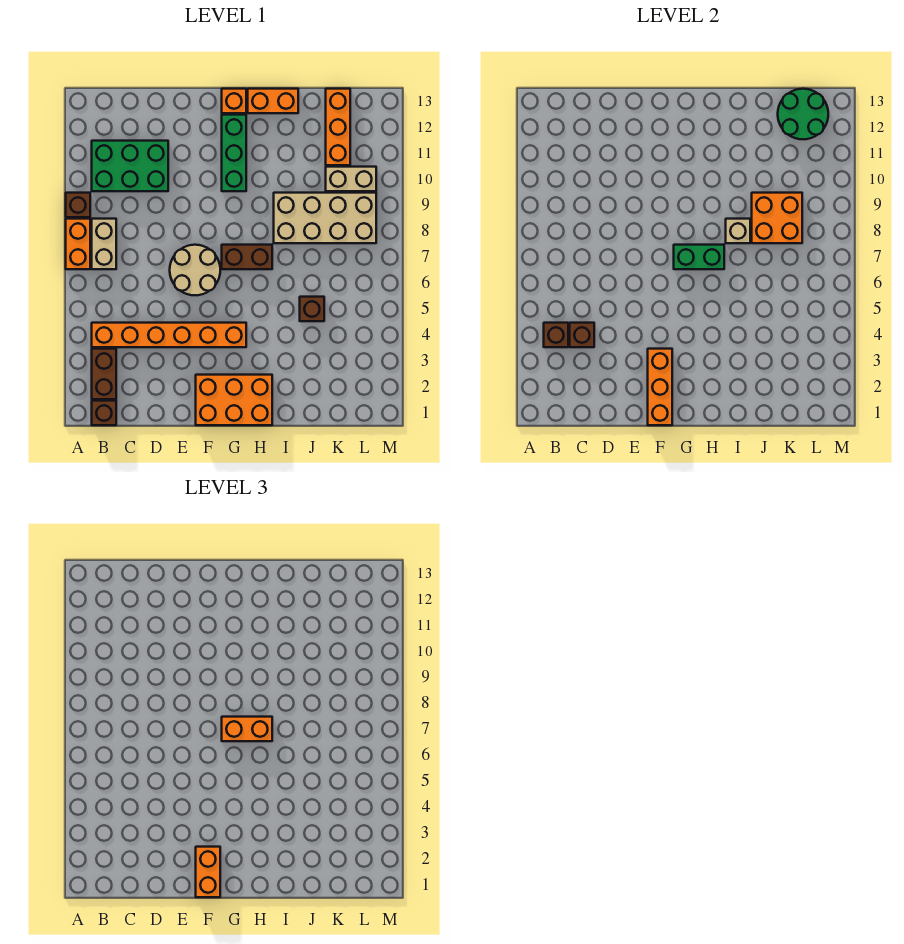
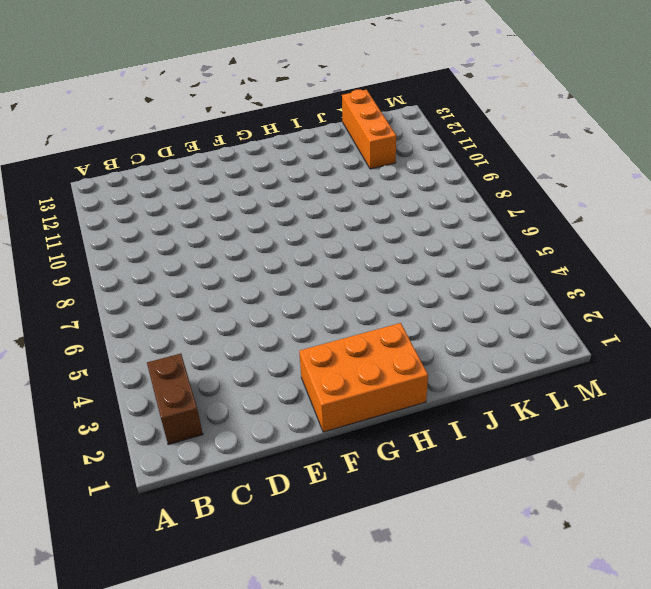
none -> orange brick A7:A8 level 1
none -> brown brick A9 level 1
none -> brown brick B1 level 1

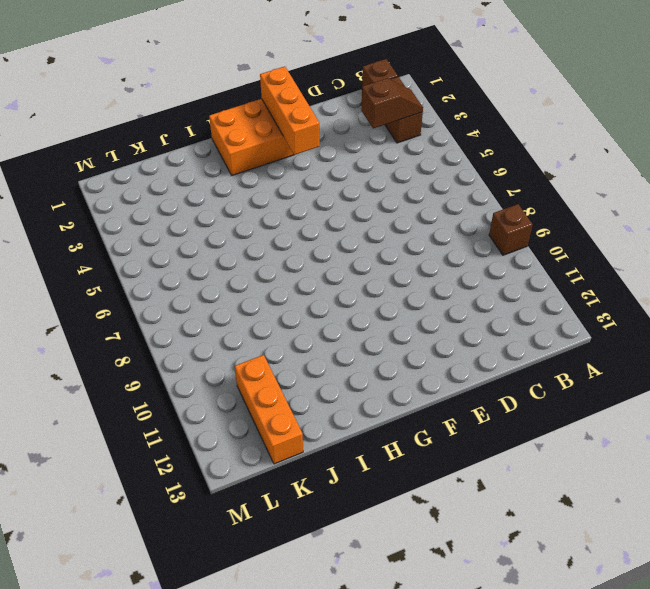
brown slope B3:C3 level 2 top C -> none
none -> orange brick A7:A8 level 1
none -> orange brick B4:G4 level 1
none -> tan brick B7:B8 level 1

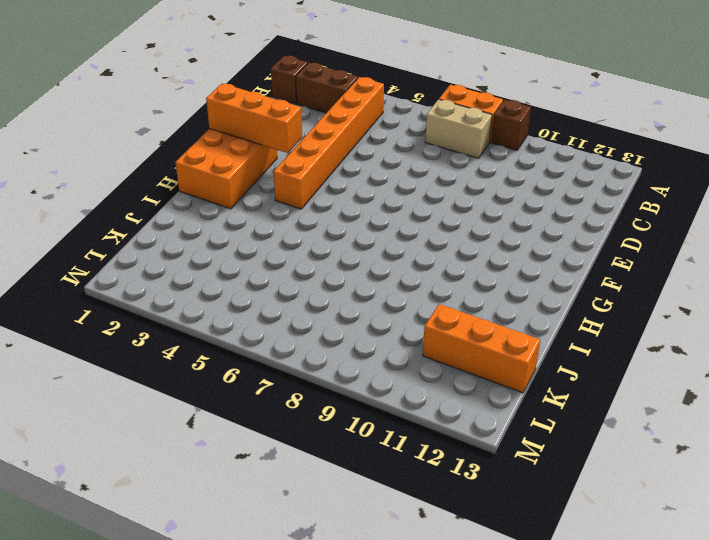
none -> green brick B10:D11 level 1
none -> tan round brick E6:F7 level 1
none -> brown brick G7:H7 level 1

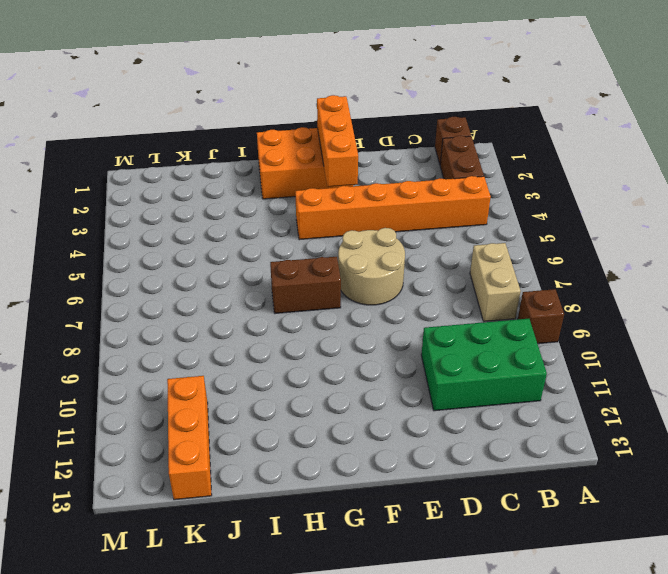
none -> orange brick A7:A8 level 1
none -> green brick G10:G12 level 1
none -> orange brick G13 level 1

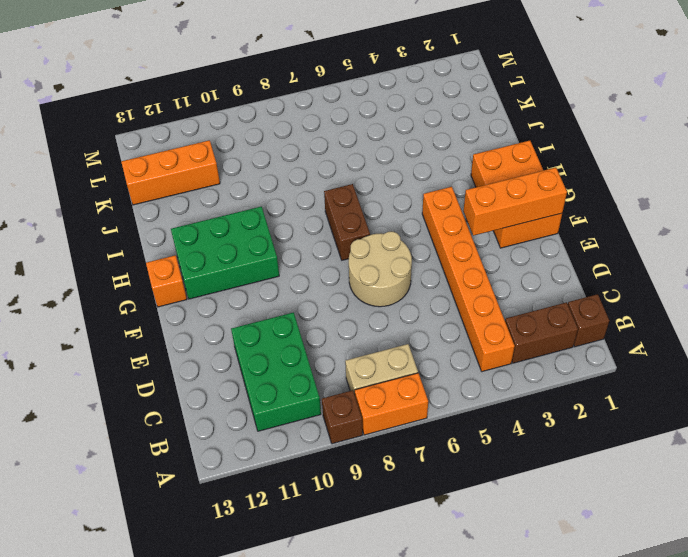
green brick G10:H12 level 1 -> green brick G10:G12 level 1
none -> orange brick H13:I13 level 1
none -> tan brick I8:L9 level 1
none -> brown brick J5 level 1

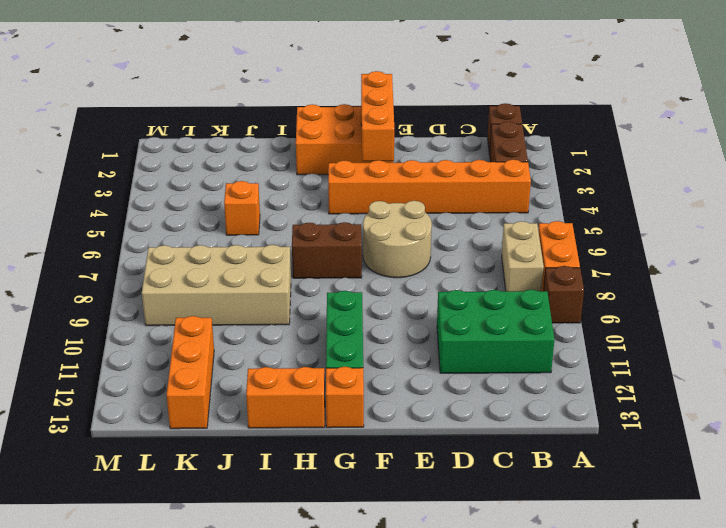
orange brick J5 level 1 -> brown brick J5 level 1
none -> tan brick K10:L10 level 1
none -> brown brick B4 level 2
none -> brown brick C4 level 2

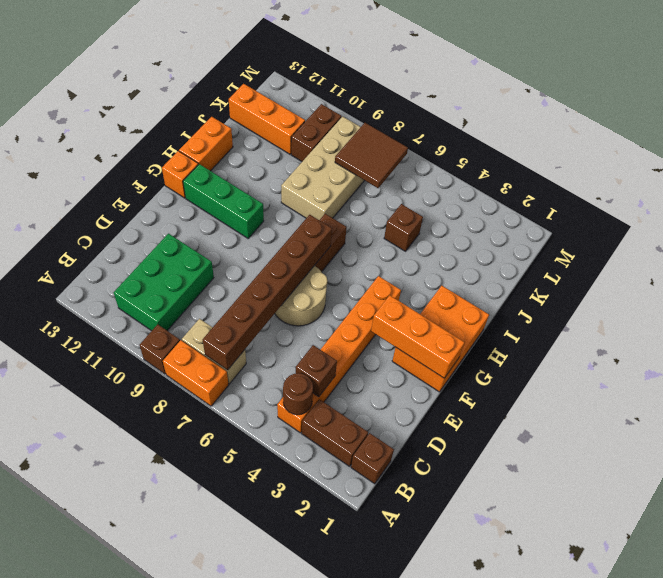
brown round brick B4 level 2 -> brown brick B4 level 2
brown brick B7:G7 level 2 -> green brick G7:H7 level 2
brown tile K7:L8 level 2 -> orange brick J8:K9 level 2
brown brick K10:L10 level 1 -> tan brick K10:L10 level 1
none -> tan brick I8 level 2
none -> green round brick K12:L13 level 2
none -> orange brick F1:F2 level 3

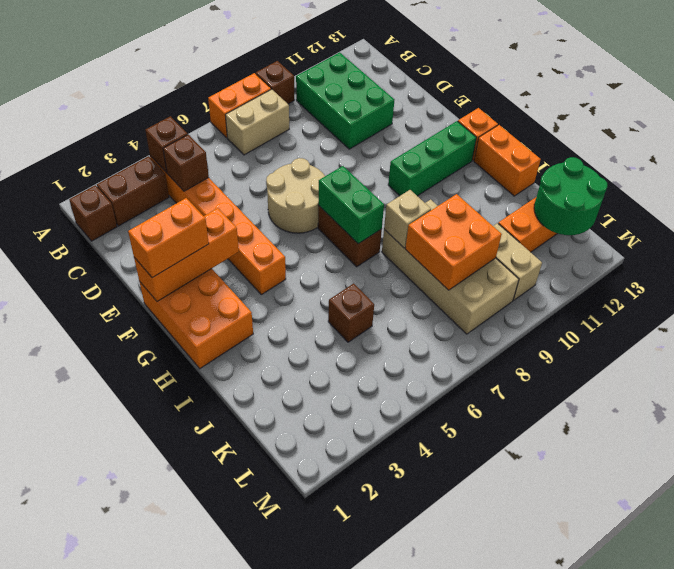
none -> orange brick G7:H7 level 3

